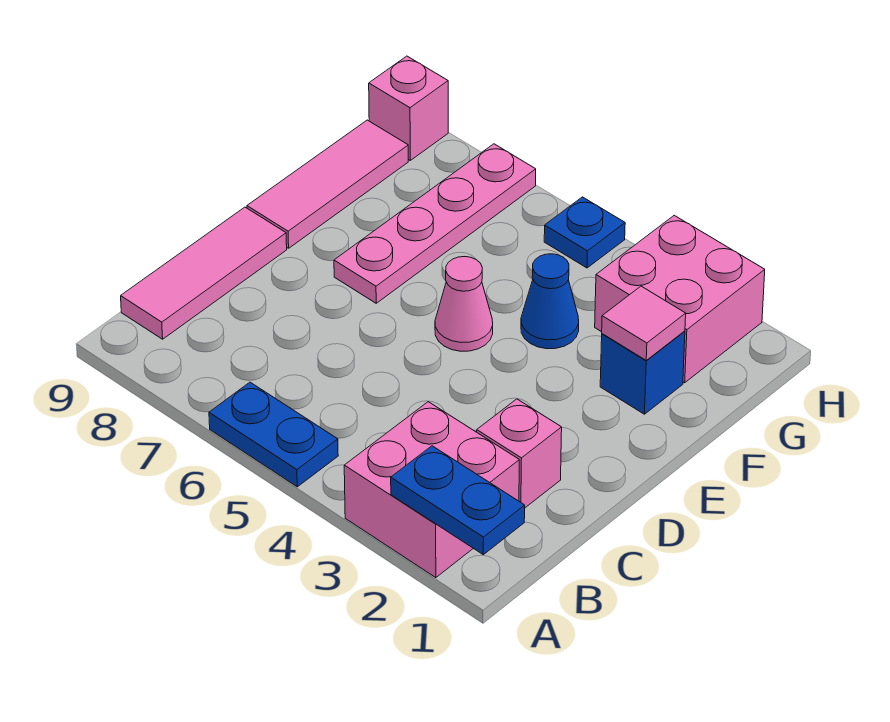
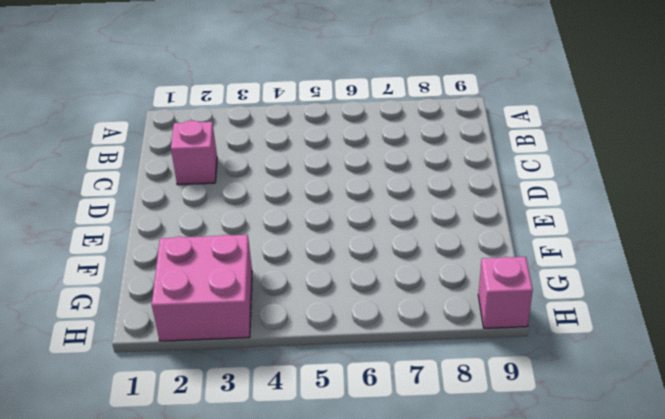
none -> pink brick A2:B3 level 1
none -> blue plate A5:A6 level 1
none -> pink tile B9:D9 level 1

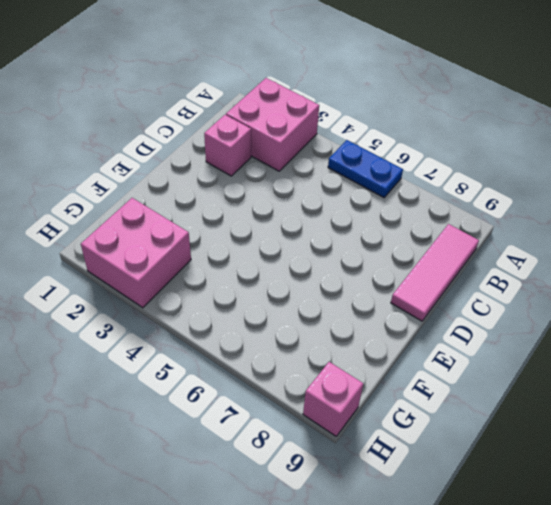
none -> pink cone E5 level 1
none -> pink plate E7:H7 level 1
none -> pink tile E9:G9 level 1

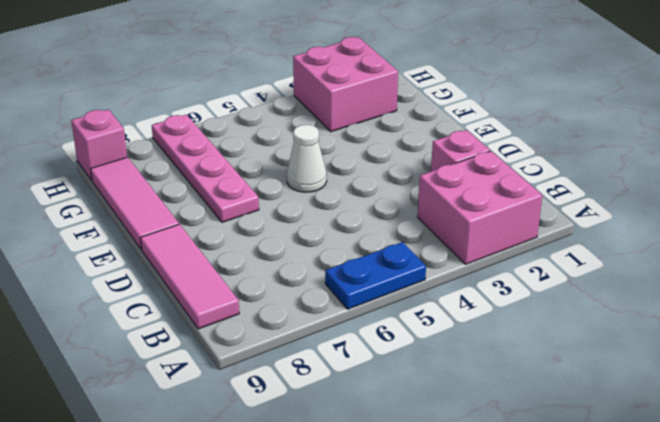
white cone E5 level 1 -> pink cone E5 level 1
none -> blue brick F2 level 1
none -> blue cone F4 level 1
none -> blue plate H5 level 1

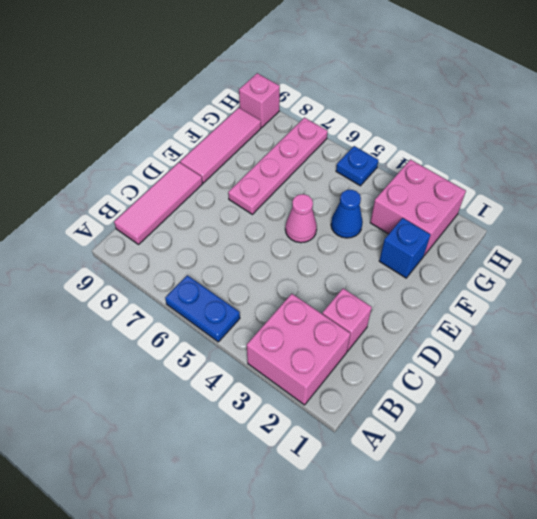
none -> blue plate A1:A2 level 2
none -> pink tile F2 level 2

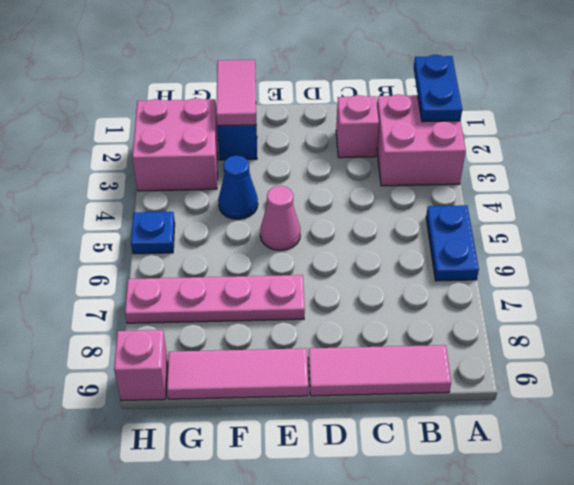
pink tile F1:F2 level 2 -> pink tile F2 level 2

